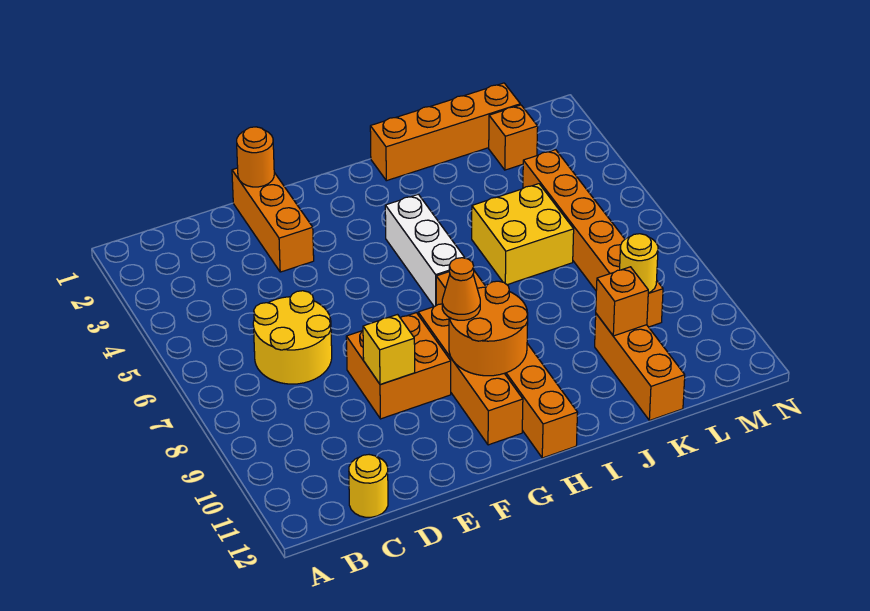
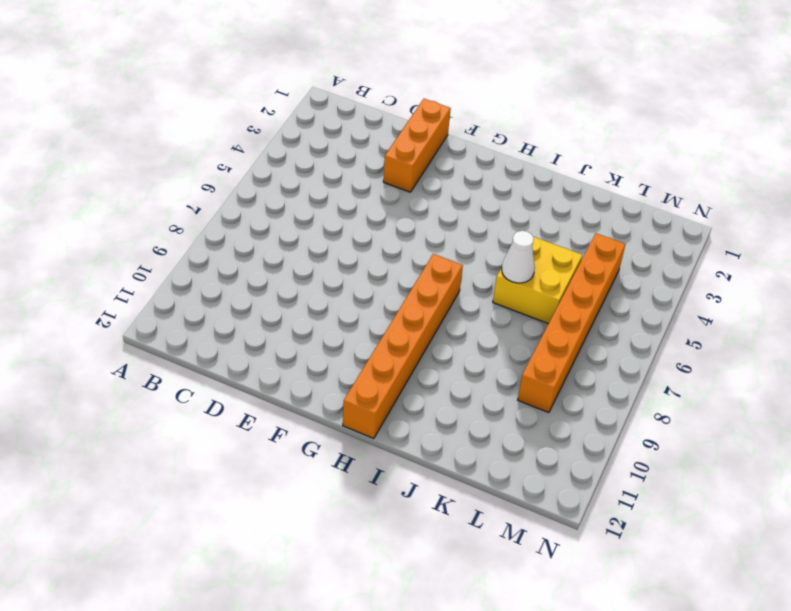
white cone J6 level 2 -> none
none -> yellow round brick C6:D7 level 1
none -> yellow round brick C12 level 1
none -> orange brick E8:F9 level 1

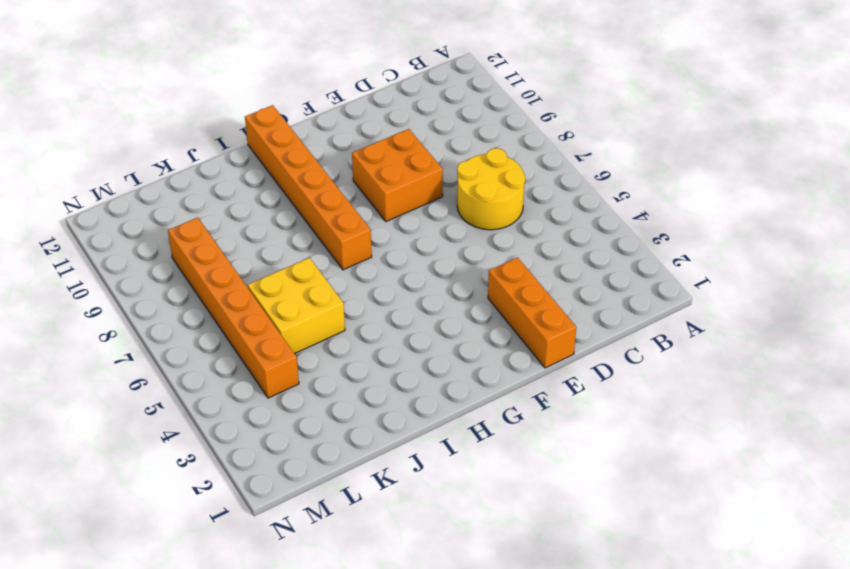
none -> yellow round brick C12 level 1
none -> orange brick G8:G11 level 1
none -> white brick H4:H6 level 1

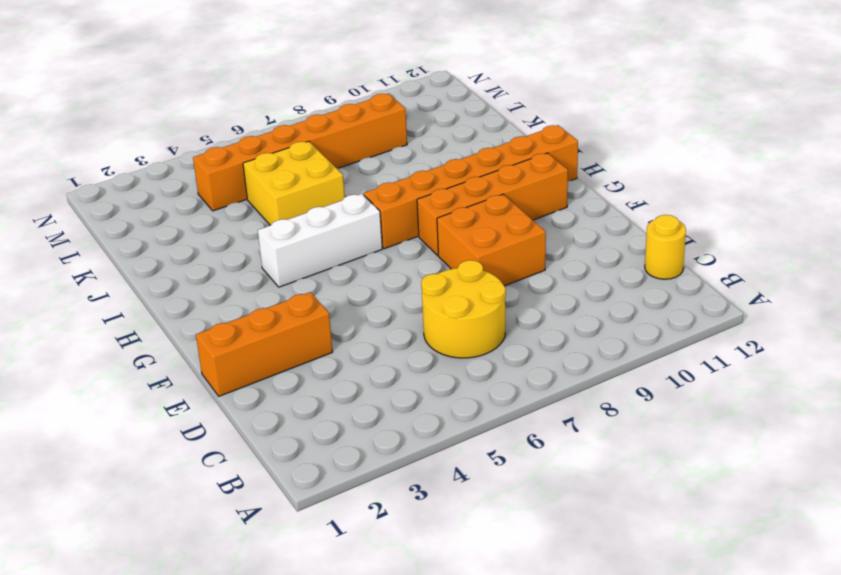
none -> orange brick I1:L1 level 1
none -> orange brick K10:K12 level 1
none -> orange brick L2 level 1

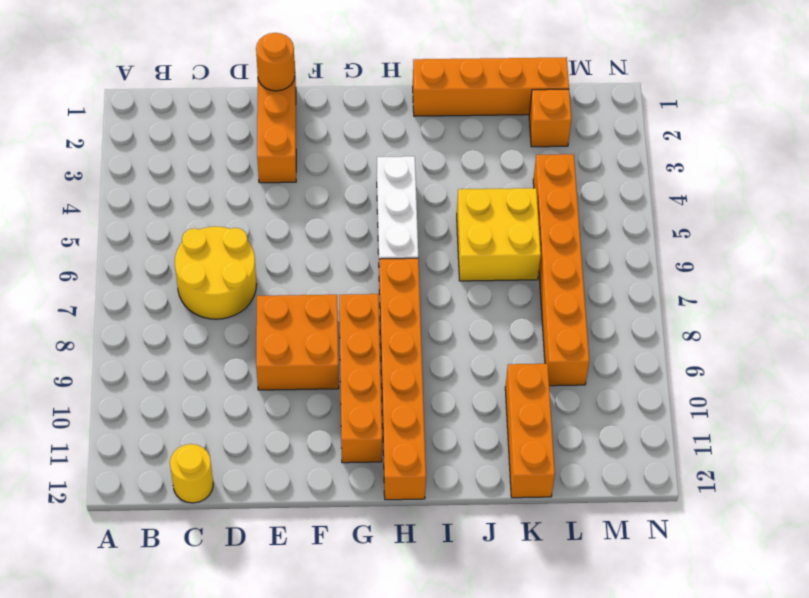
none -> yellow brick E9 level 2
none -> orange round brick G9:H10 level 2
none -> orange brick K10 level 2

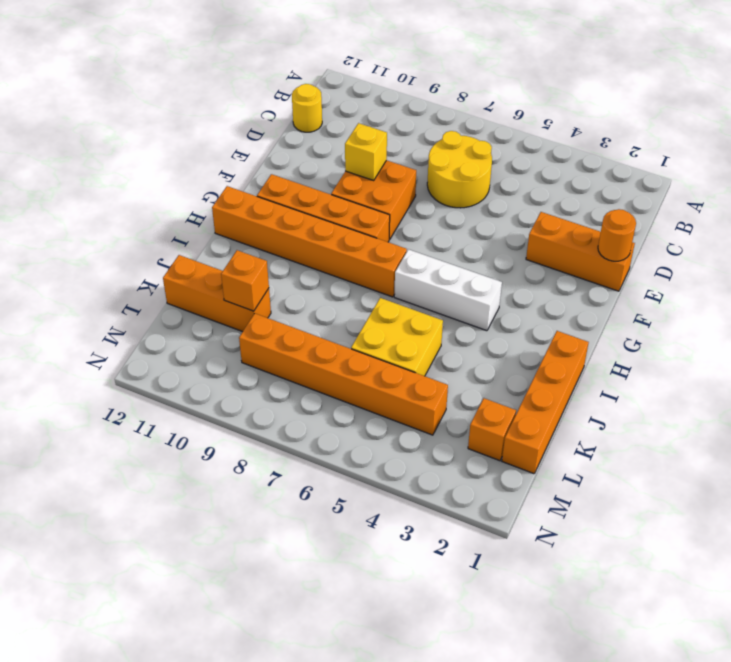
none -> orange round brick G9:H10 level 2
none -> yellow round brick L9 level 2
none -> orange cone G9 level 3

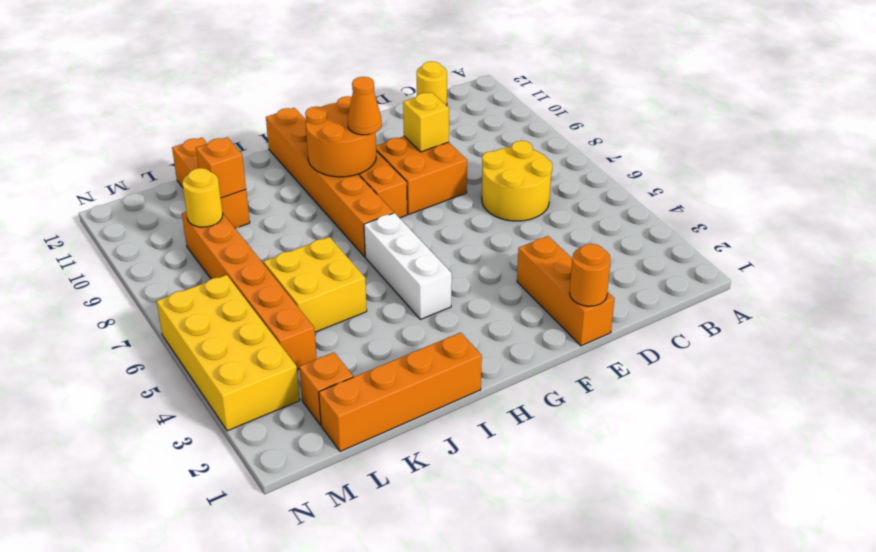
yellow brick M3:N6 level 1 -> none

